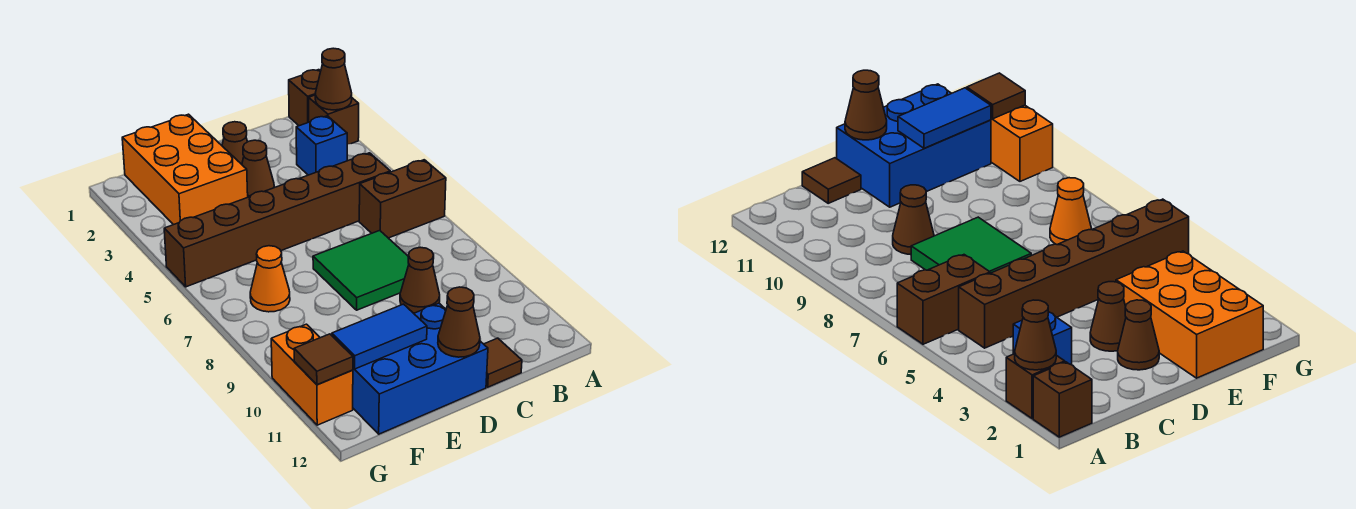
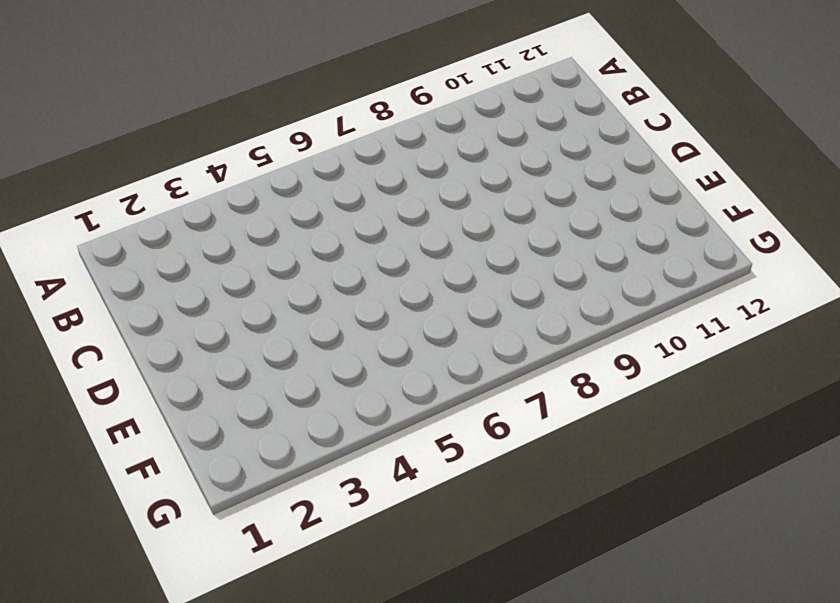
none -> brown brick A1 level 1
none -> brown brick A2 level 1
none -> brown brick A6:B6 level 1

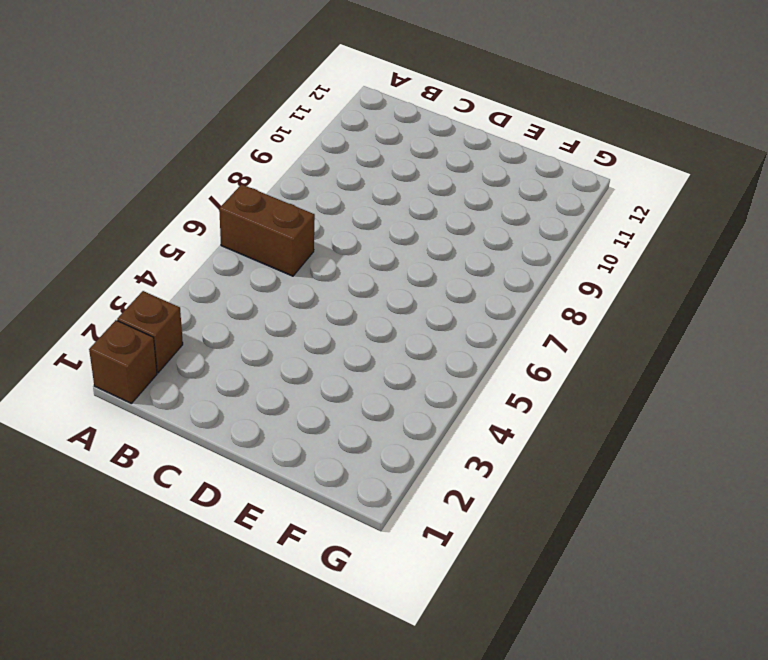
none -> blue brick B3 level 1
none -> brown brick B5:G5 level 1
none -> green tile C7:D8 level 1

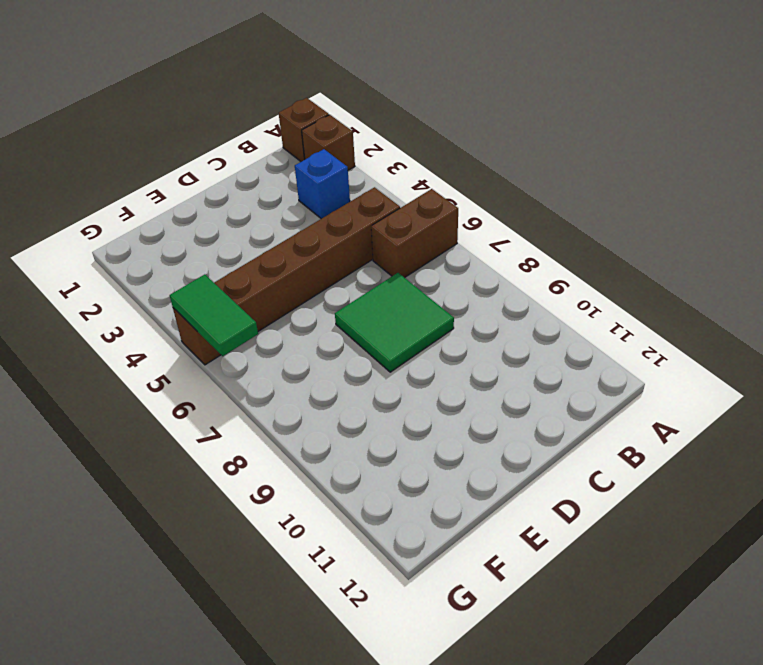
green tile G5:G6 level 2 -> none
none -> brown cone C9 level 1
none -> brown tile C12 level 1
none -> brown cone D2 level 1

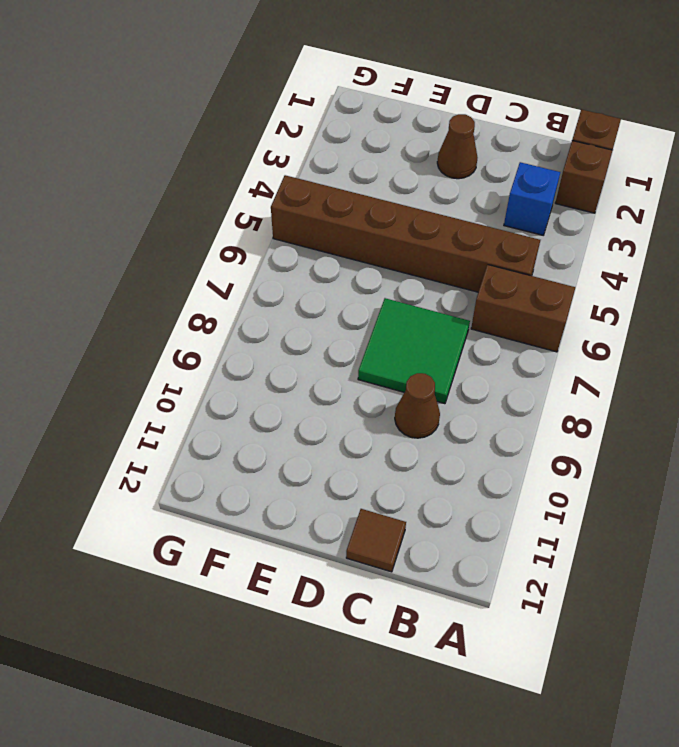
none -> brown cone D3 level 1
none -> blue brick D11:F12 level 1
none -> orange brick E1:F3 level 1

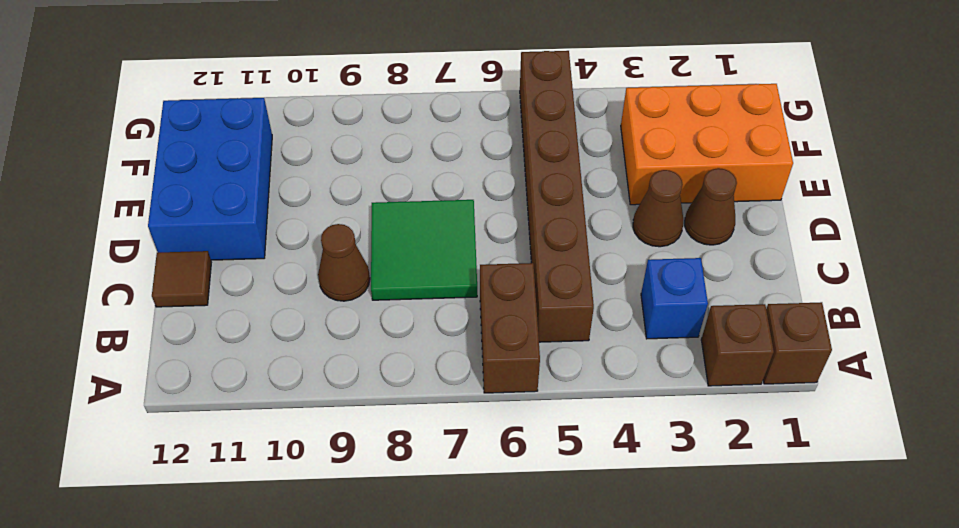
none -> orange cone F7 level 1
none -> orange brick G10:G11 level 1
none -> brown cone A2 level 2

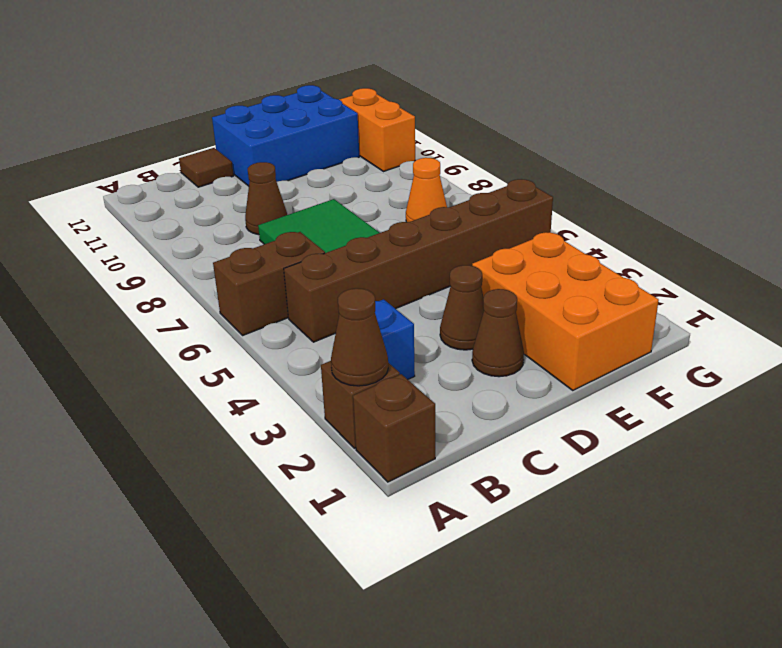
none -> brown cone D12 level 2
none -> blue tile E11:F11 level 2
none -> brown tile G11 level 2

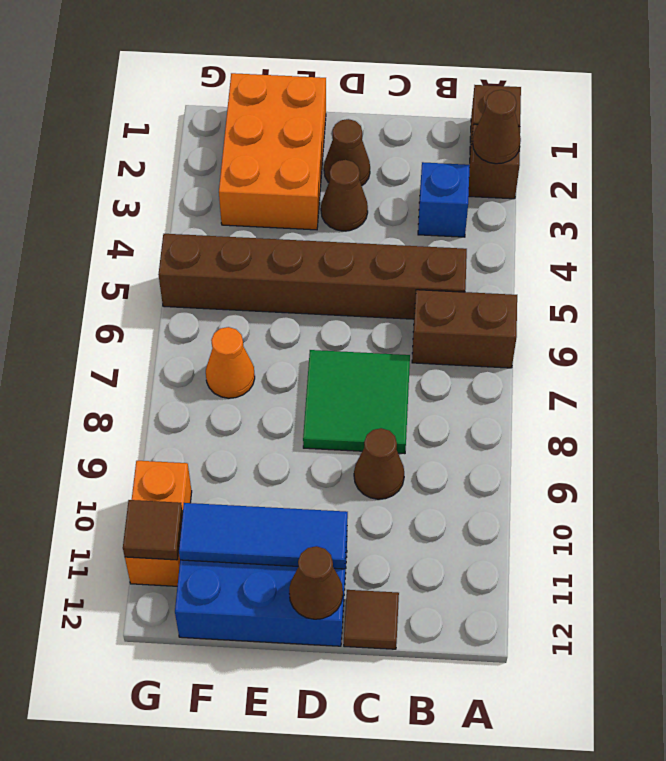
blue tile D11:F11 level 2 -> blue tile E11:F11 level 2

